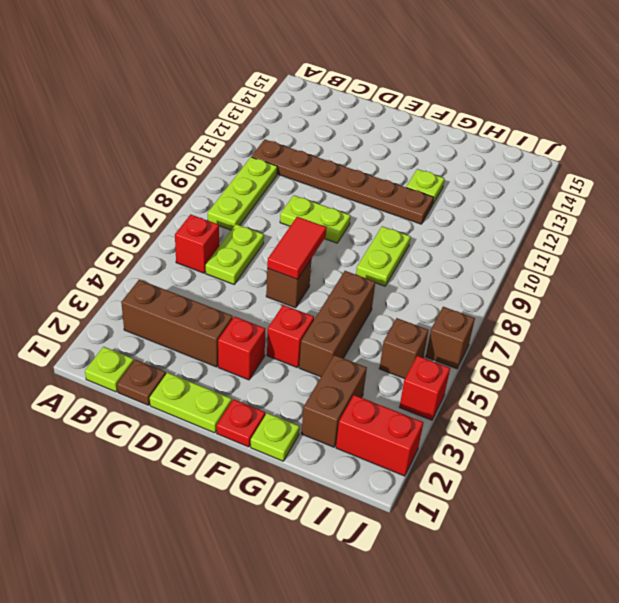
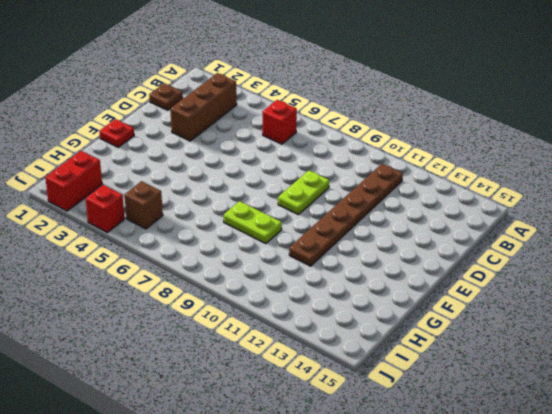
none -> lime plate B1 level 1
none -> lime plate B8:B10 level 1
none -> lime plate C6:C7 level 1

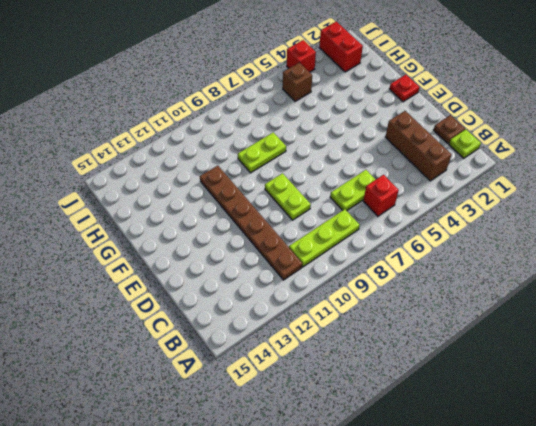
none -> lime plate D1:E1 level 1
none -> red brick E3 level 1
none -> brown brick E6 level 1

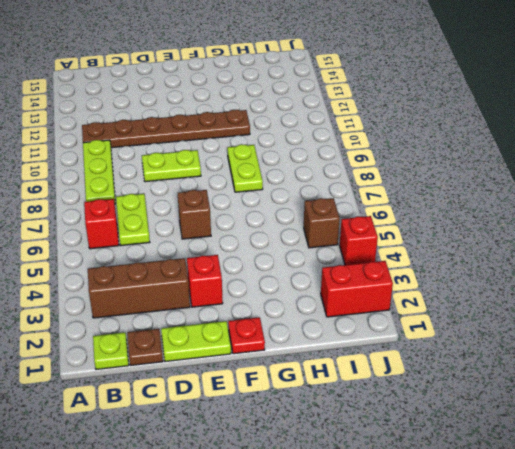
none -> red brick F4 level 1
none -> lime plate G1 level 1
none -> brown brick G4:G6 level 1

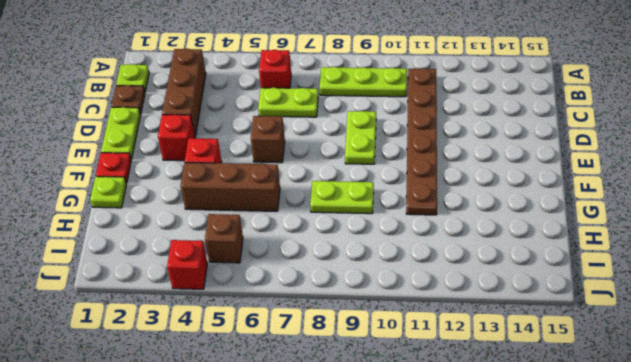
none -> lime plate G12 level 1
none -> brown brick H2:H3 level 1
none -> red brick I2:J2 level 1

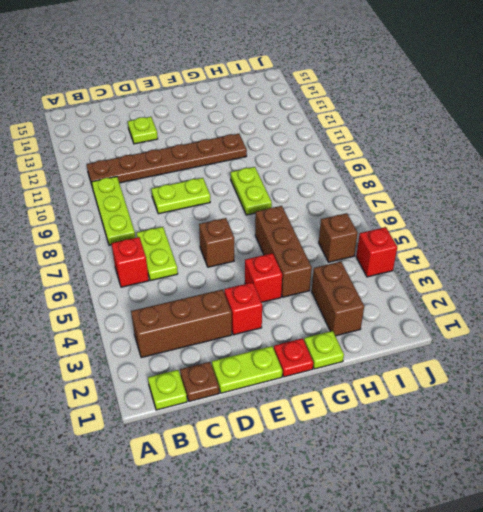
lime plate D13 level 1 -> lime plate G12 level 1
none -> red brick I2:J2 level 1
none -> brown brick J6 level 1
none -> red tile E6:E7 level 2

